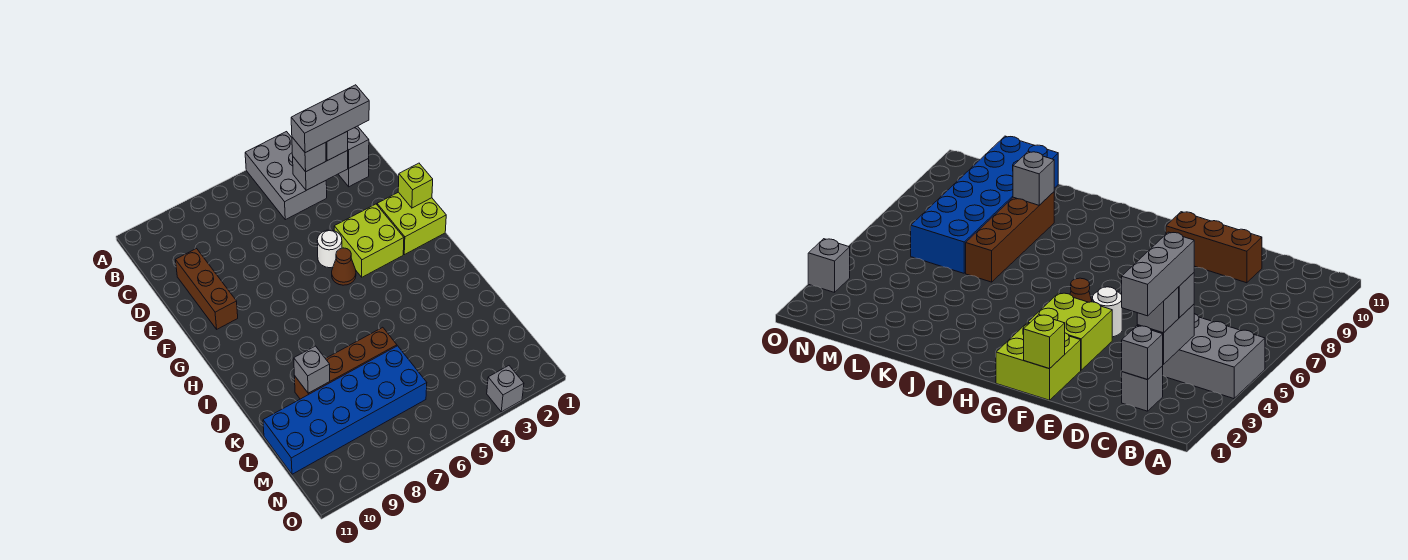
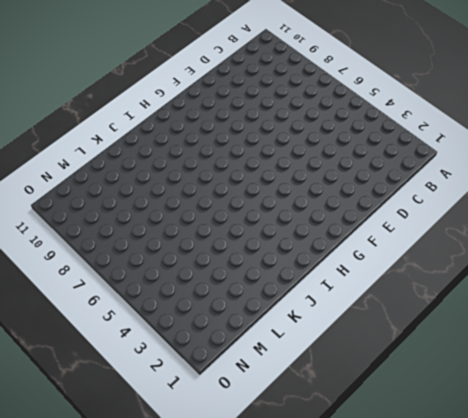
none -> grey brick A4:C5 level 1
none -> grey brick C2 level 1
none -> brown brick D10:F10 level 1

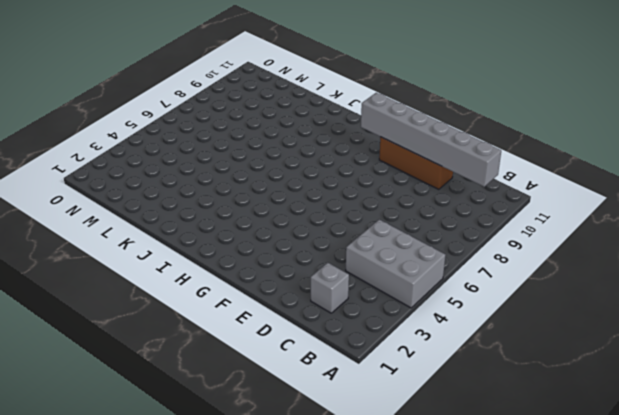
grey brick B10:G10 level 2 -> none
none -> lime brick F1:G2 level 1
none -> lime brick F3:G4 level 1
none -> white round brick F5 level 1

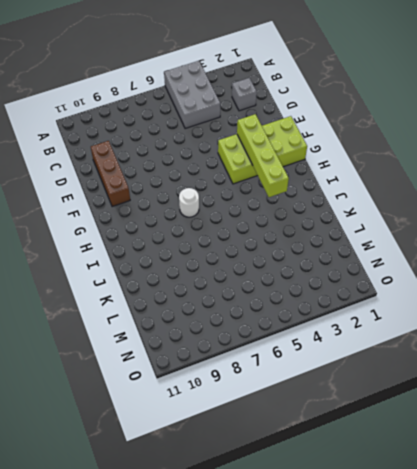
lime brick F3:I3 level 2 -> none
white round brick H7 level 1 -> white round brick F5 level 1
none -> brown cone G5 level 1
none -> brown brick K6:K9 level 1
none -> blue brick L6:M11 level 1

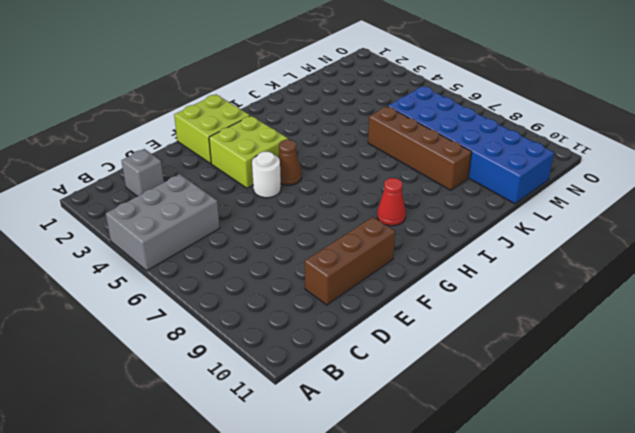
red cone H9 level 1 -> none
none -> grey brick O3 level 1
none -> grey brick C2 level 2
none -> grey brick C3:C4 level 2

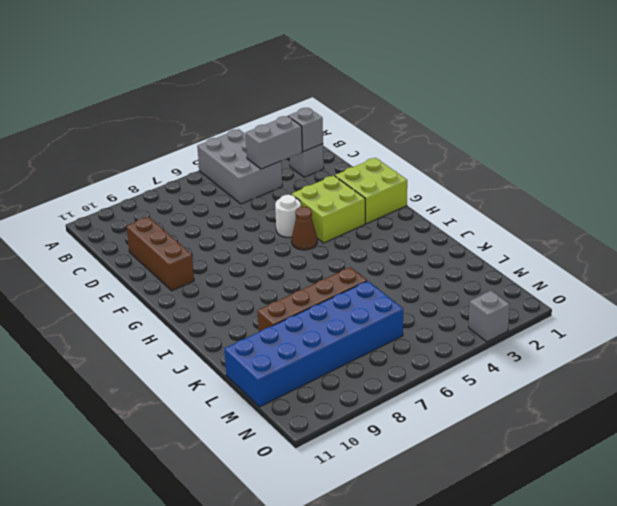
none -> lime brick F1 level 2
none -> grey brick K9 level 2
none -> grey brick C3 level 3

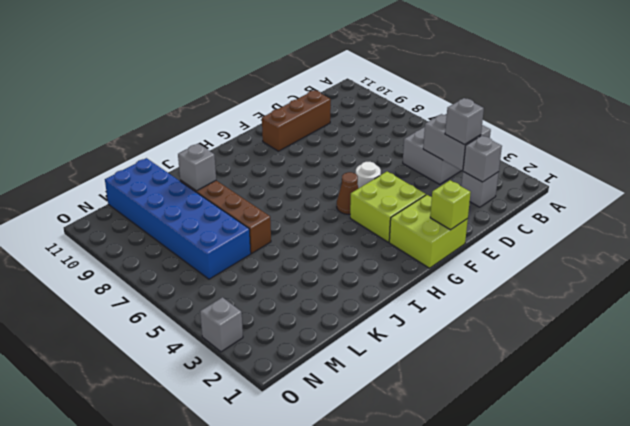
none -> grey brick C4 level 3
none -> grey brick C2:C4 level 4

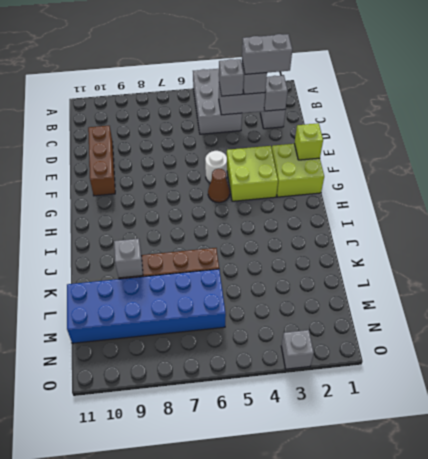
grey brick C2:C3 level 4 -> grey brick C2:C4 level 4

